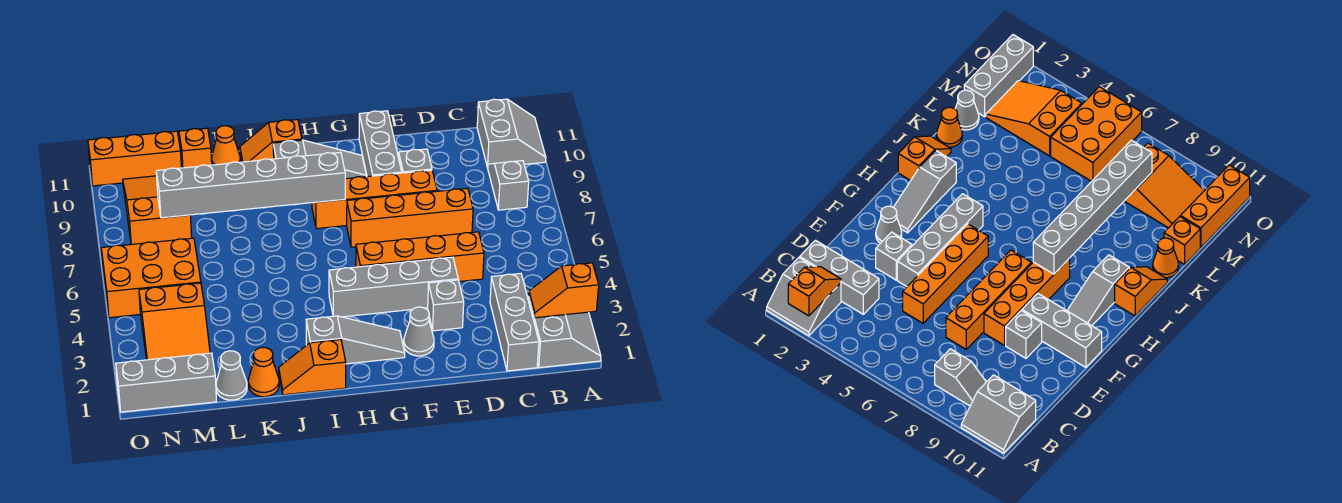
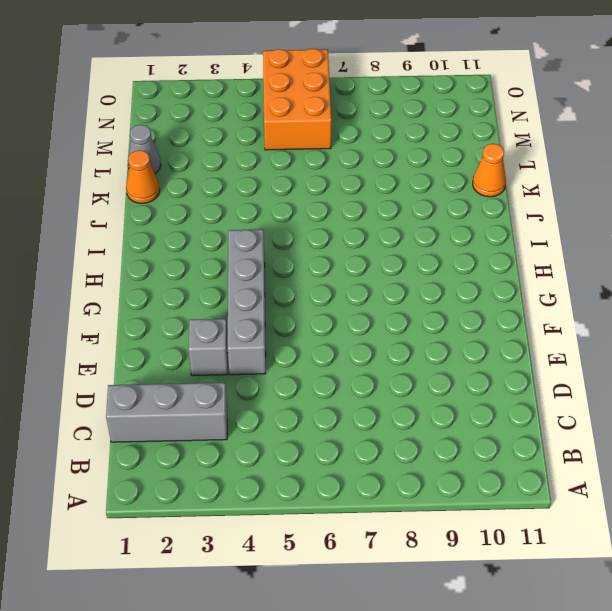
none -> grey slope A1:B2 level 1 top B
none -> grey slope A10:B11 level 1 top B
none -> grey slope B8:B9 level 1 top 8

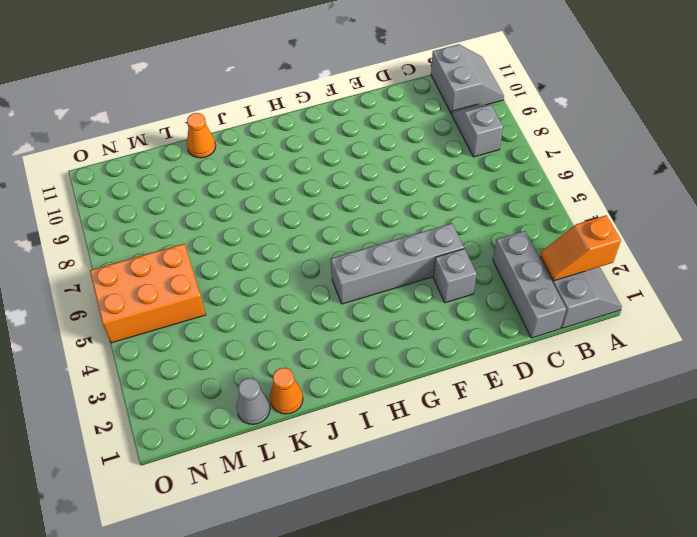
none -> orange brick D5:G5 level 1
none -> orange brick D7:G7 level 1
none -> orange brick E8:H8 level 1

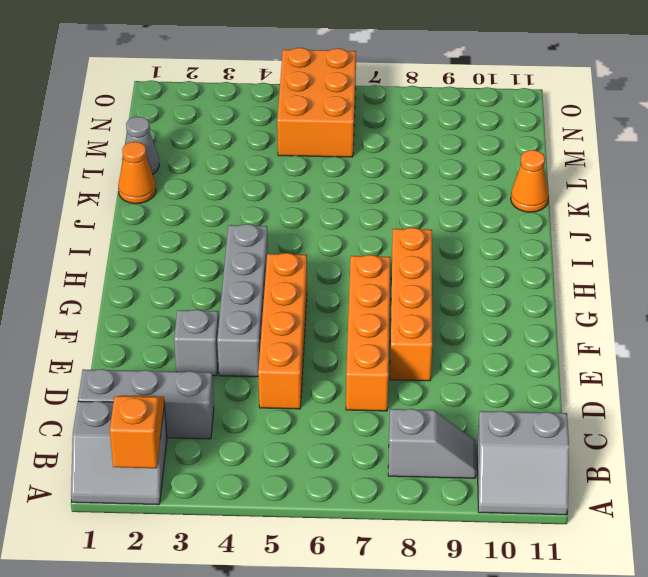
none -> grey brick E9 level 1
none -> grey cone F2 level 1
none -> grey brick F9:F11 level 1

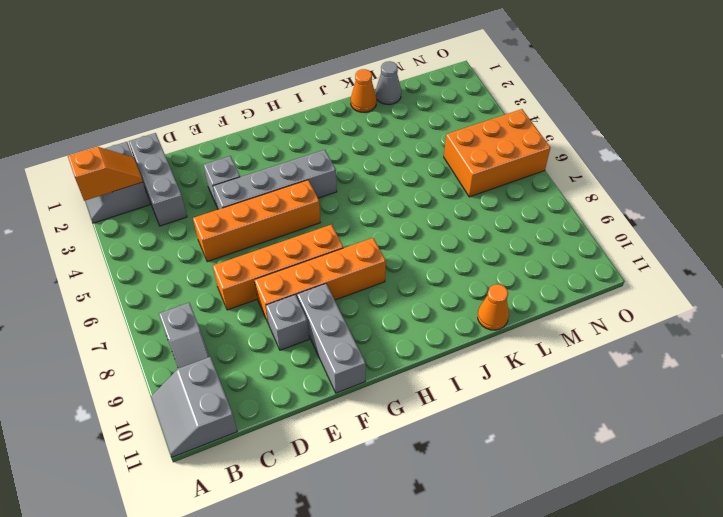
none -> grey cone F2 level 1
none -> grey slope G2:I2 level 1 top I
none -> grey slope G10:I10 level 1 top I

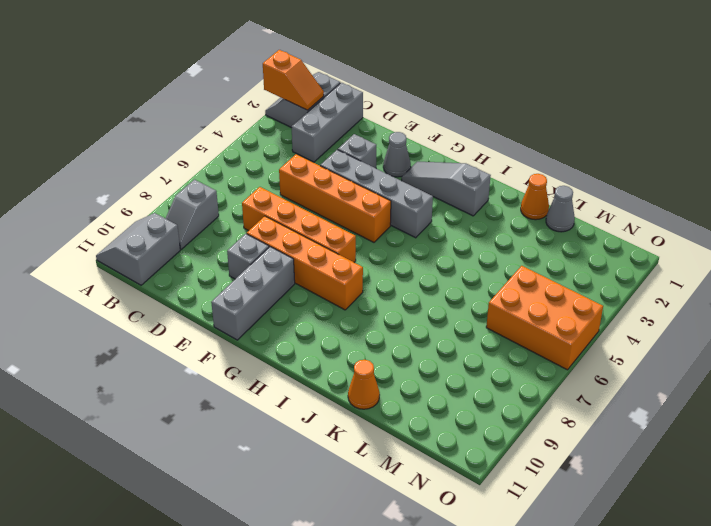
none -> grey slope G10:I10 level 1 top I
none -> orange slope I1:J1 level 1 top I
none -> orange slope I11:J11 level 1 top I

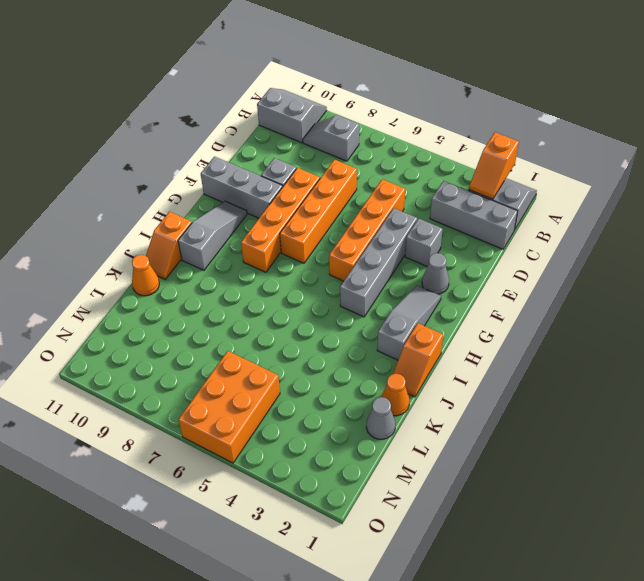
none -> orange brick L11 level 1
none -> grey brick M1:O1 level 1
none -> orange slope M2:N4 level 1 top 4

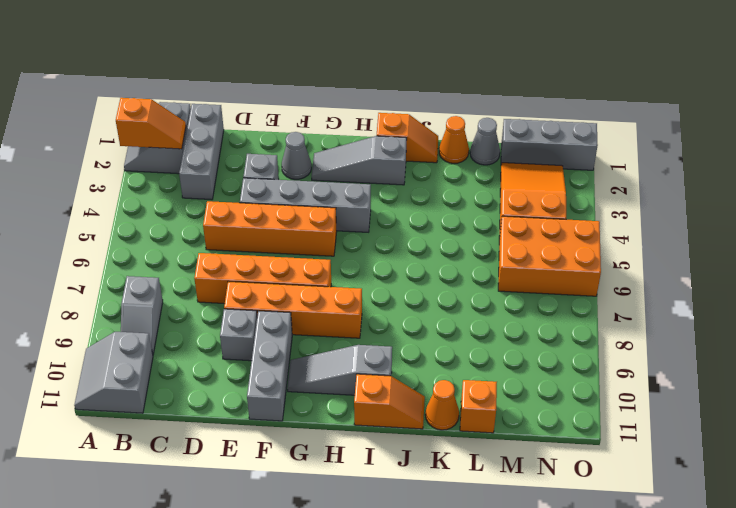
none -> orange slope M8:N10 level 1 top 8
none -> orange brick M11:O11 level 1
none -> grey brick H8:M8 level 2

